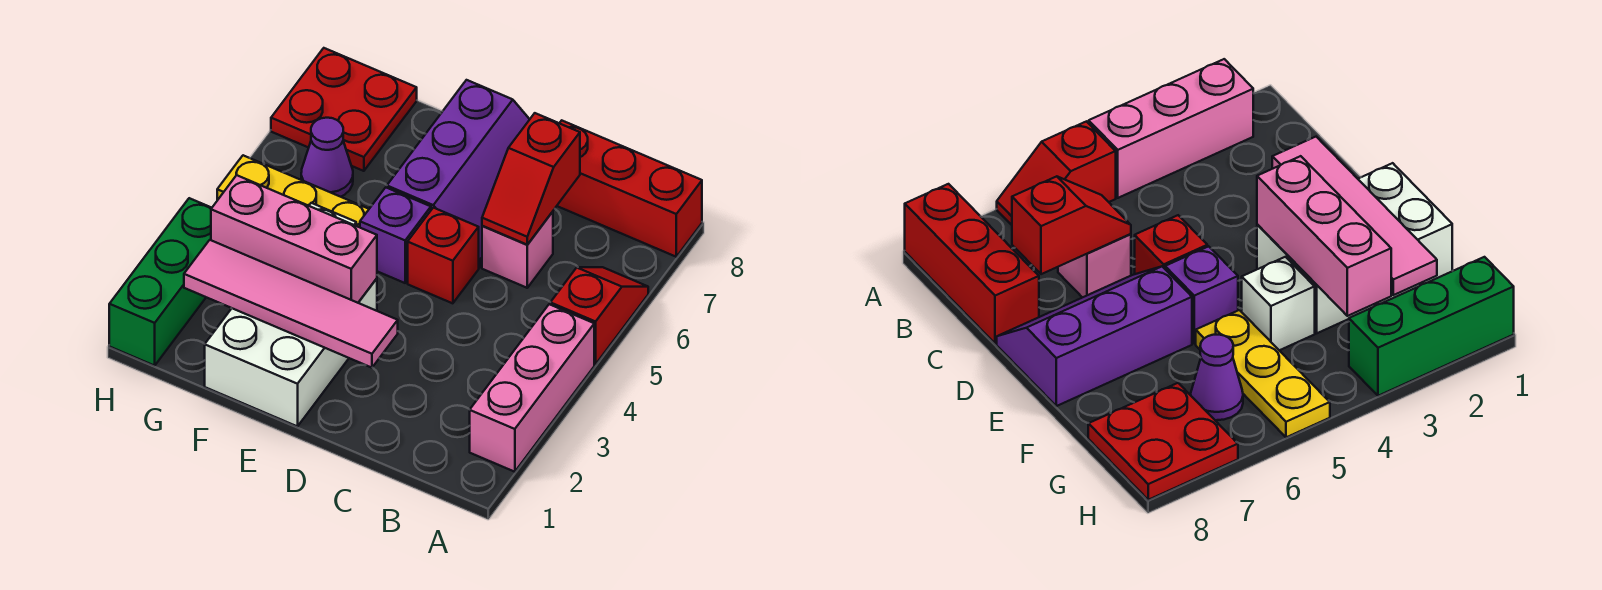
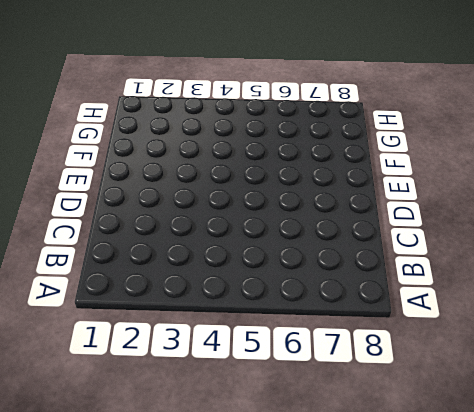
none -> pink brick A2:A4 level 1
none -> red slope A5:A6 level 1 top 5
none -> red brick A8:C8 level 1

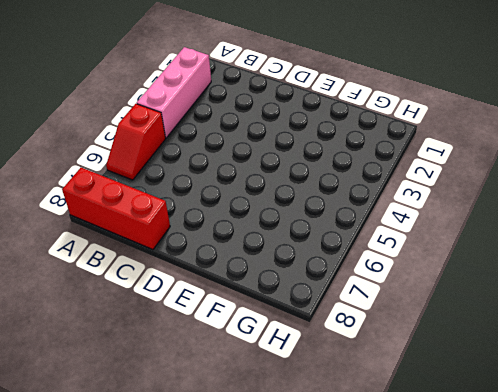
none -> pink brick C6 level 1
none -> red brick D5 level 1
none -> purple slope D6:E8 level 1 top E

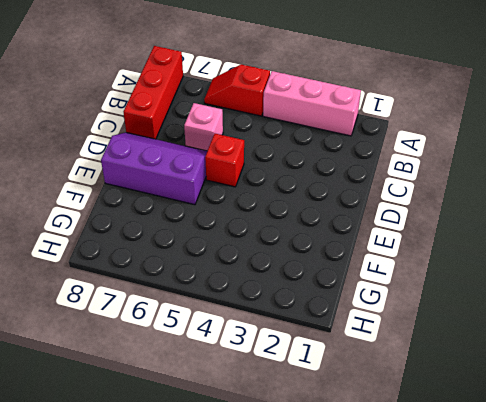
none -> white brick E1:F3 level 1
none -> purple brick E5 level 1
none -> white brick F4 level 1

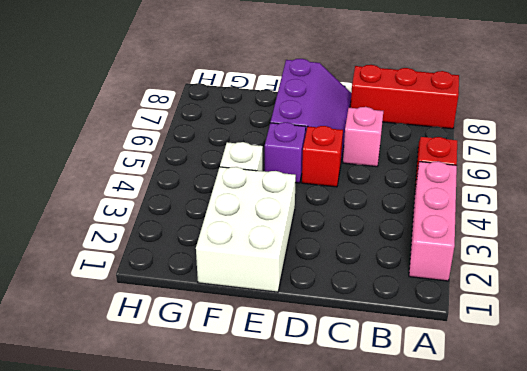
none -> yellow plate F5:H5 level 1
none -> purple cone G6 level 1
none -> red plate G7:H8 level 1

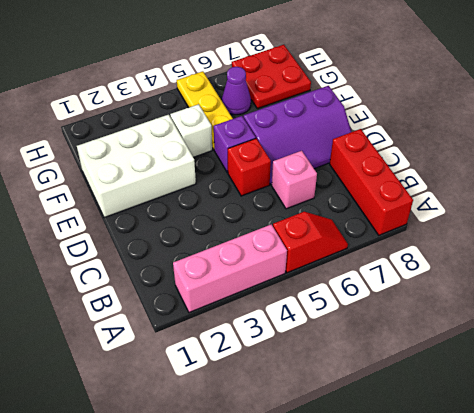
none -> green brick H1:H3 level 1
none -> red slope C6:C7 level 2 top 7
none -> pink tile D2:G2 level 2

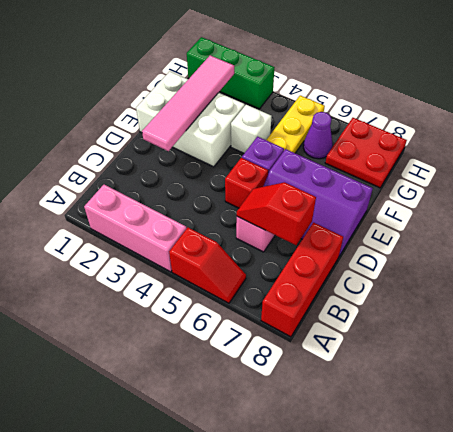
none -> pink brick E3:G3 level 2

